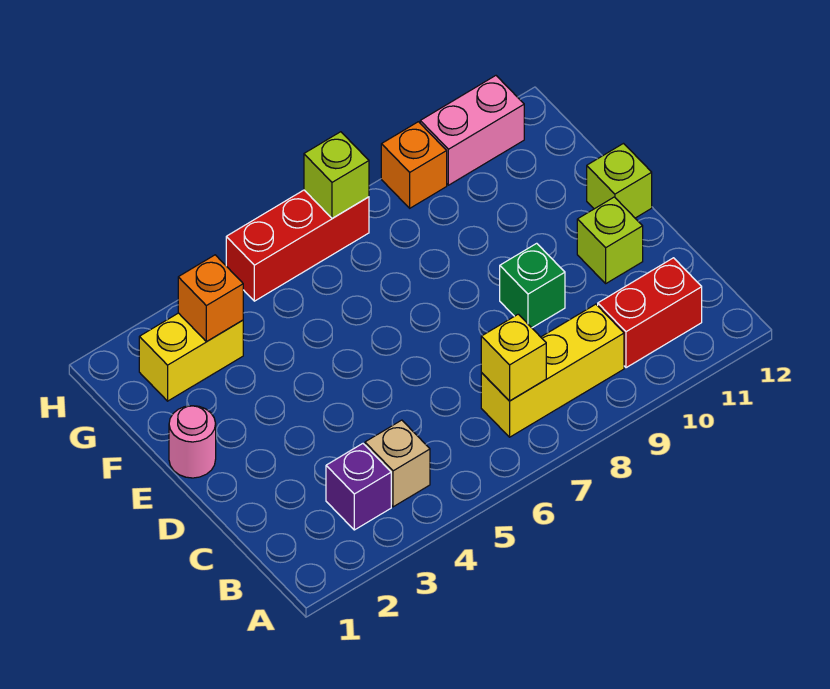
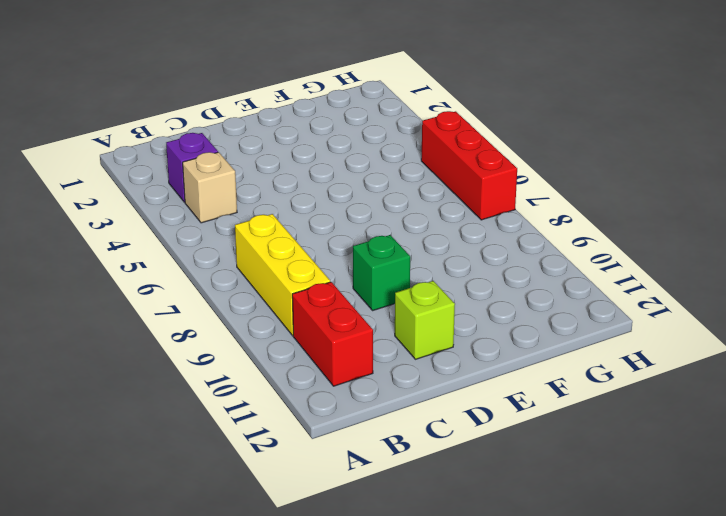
none -> pink round brick E1 level 1
none -> lime brick E12 level 1
none -> yellow brick G2:G3 level 1

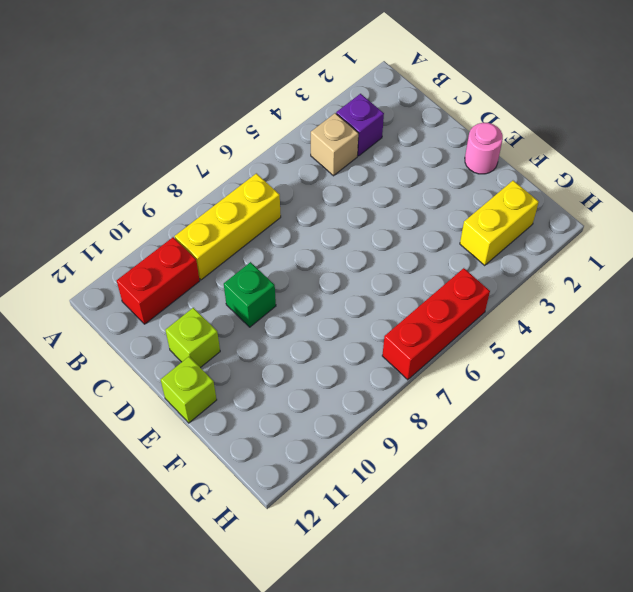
none -> orange brick H9 level 1
none -> pink brick H10:H11 level 1
none -> yellow brick B7 level 2

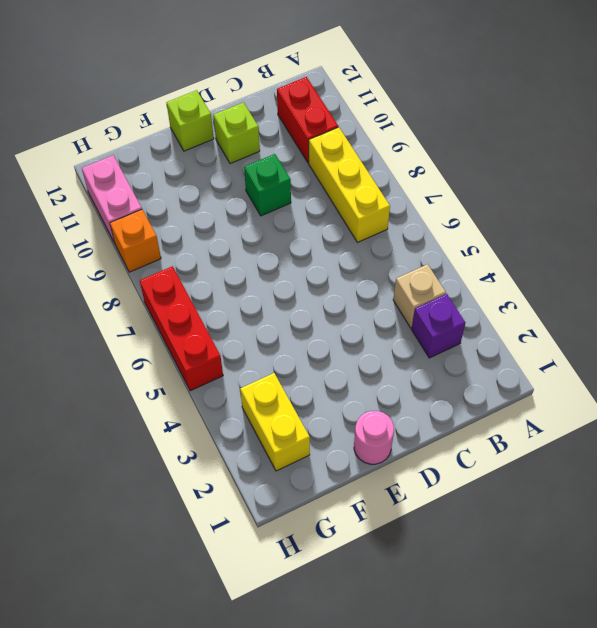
none -> yellow brick B7 level 2
none -> orange brick G3 level 2
none -> lime brick H7 level 2

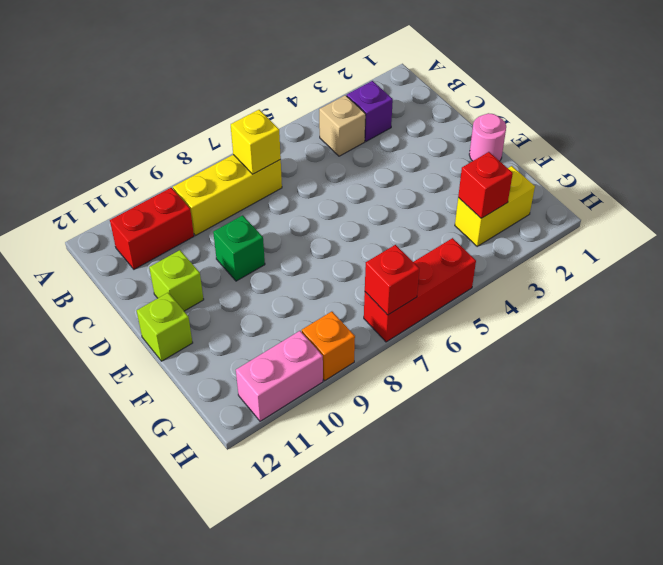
red brick G3 level 2 -> orange brick G3 level 2
red brick H7 level 2 -> lime brick H7 level 2

